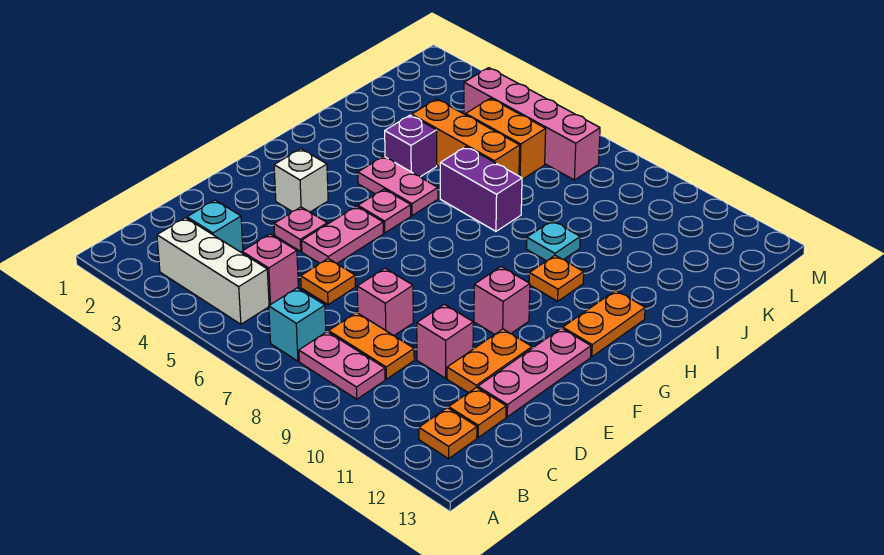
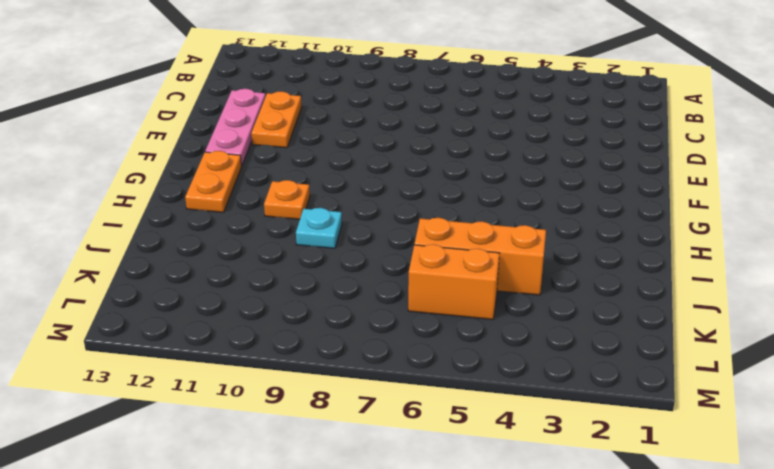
none -> white brick B3:B5 level 1
none -> cyan brick B7 level 1
none -> pink plate B8:B9 level 1

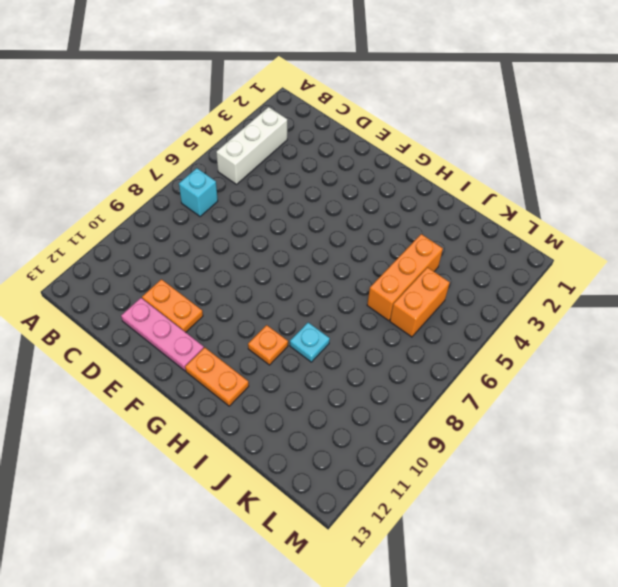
none -> pink plate B8:B9 level 1
none -> orange plate B12 level 1
none -> cyan brick C3 level 1

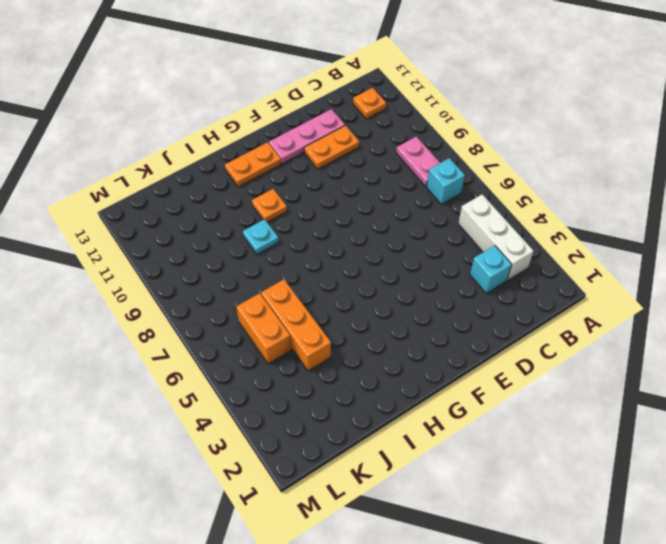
none -> pink brick C5 level 1
none -> orange plate C8:C9 level 1
none -> orange plate C12 level 1

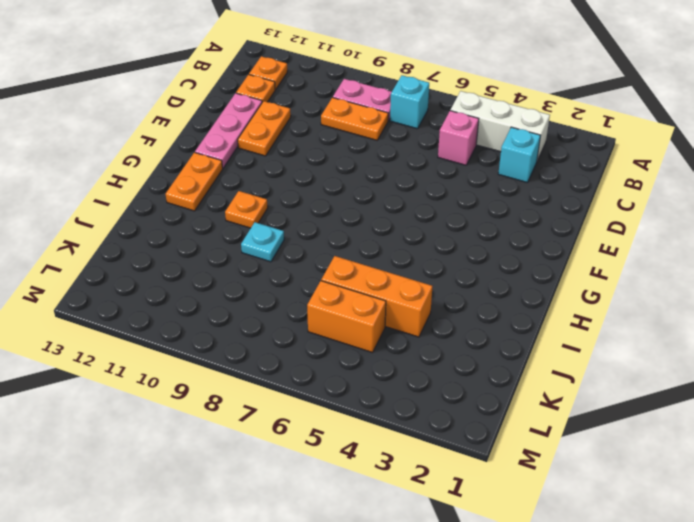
none -> orange plate D6 level 1
none -> pink brick D8 level 1
none -> pink brick D10 level 1

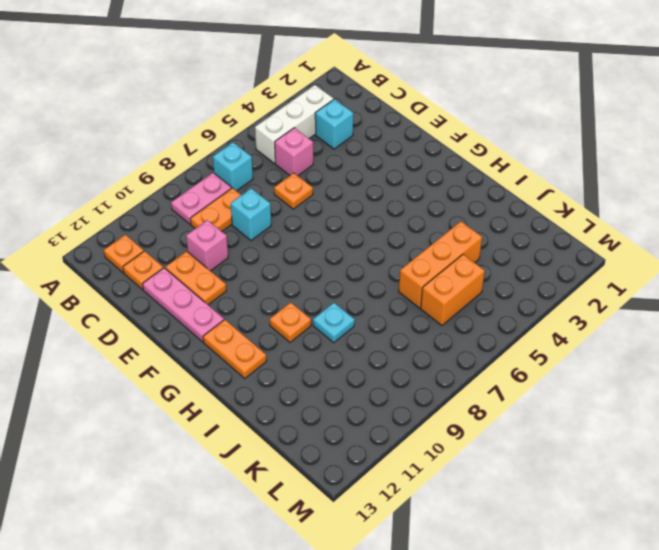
cyan brick D8 level 1 -> pink brick D8 level 1
none -> pink plate E4 level 1
none -> pink plate E5:F5 level 1
none -> white brick F3 level 1

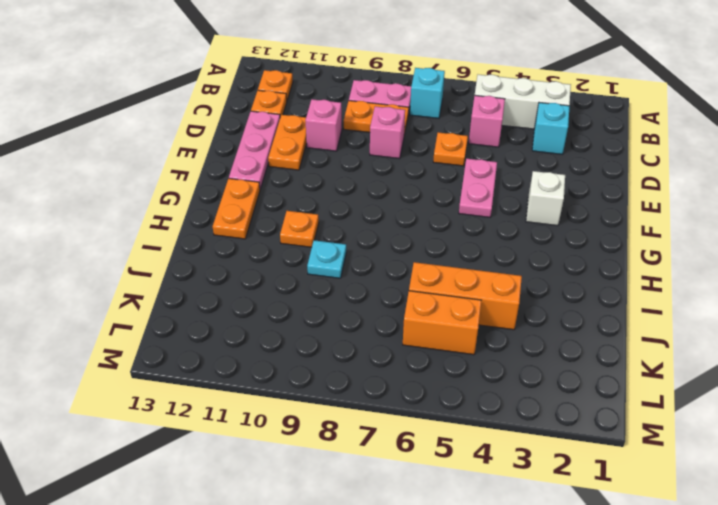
none -> pink plate E4 level 1
none -> pink brick F10 level 1
none -> pink plate G5 level 1

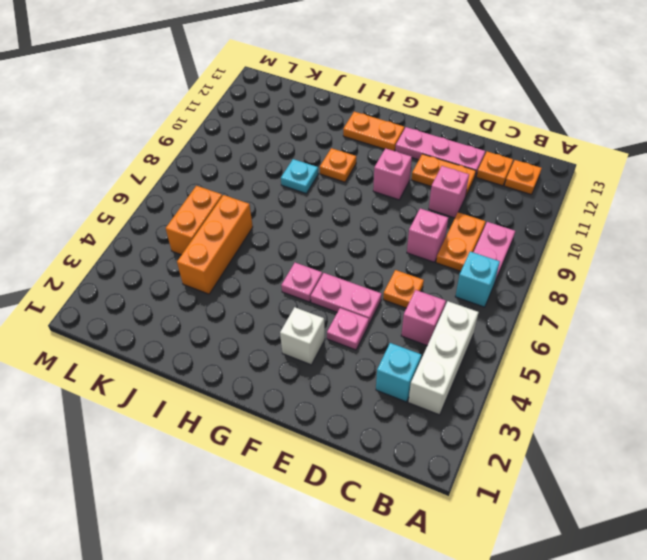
none -> pink plate H4:H5 level 1
none -> purple brick I4 level 1
none -> purple brick I6:I7 level 1

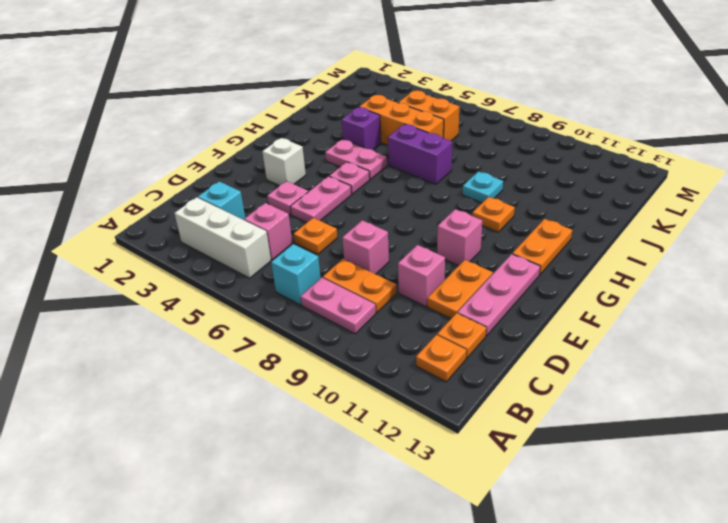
none -> pink brick L4:L7 level 1

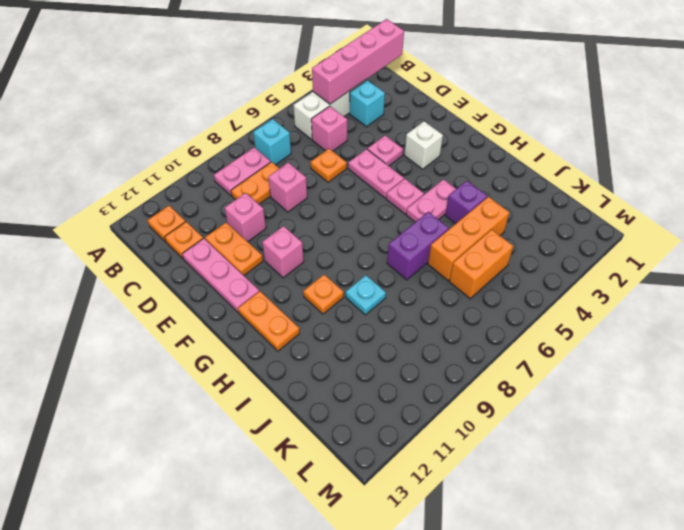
pink brick B1:B4 level 2 -> pink brick L4:L7 level 1

